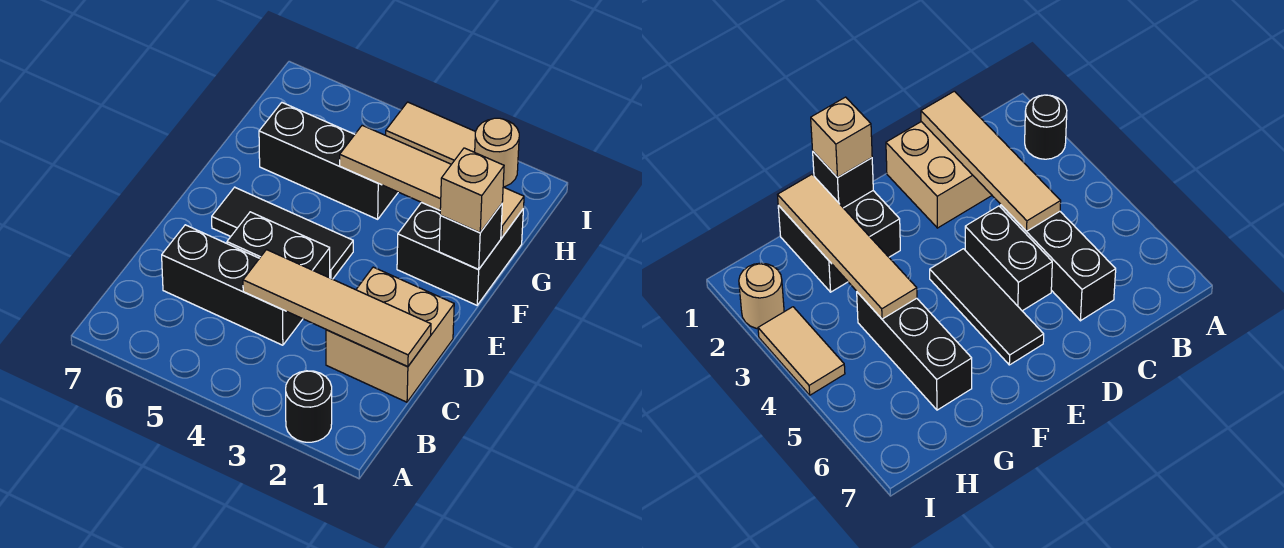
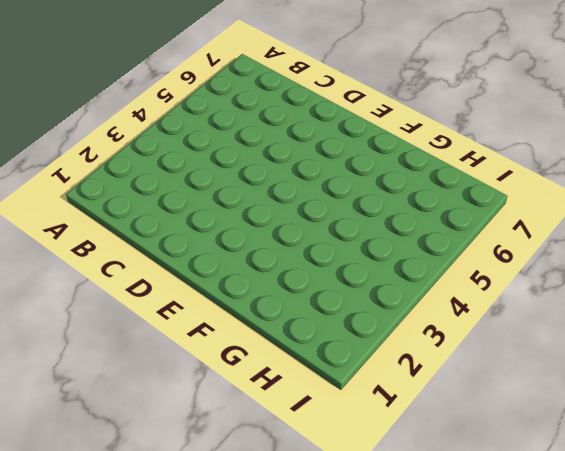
none -> black round brick A2 level 1
none -> tan brick C1:D2 level 1
none -> black brick C4:C6 level 1

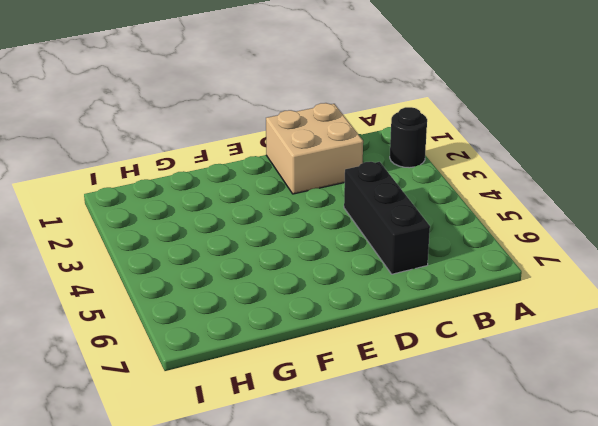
none -> black brick D4:D5 level 1
none -> black tile E4:E6 level 1
none -> black brick F1:G2 level 1

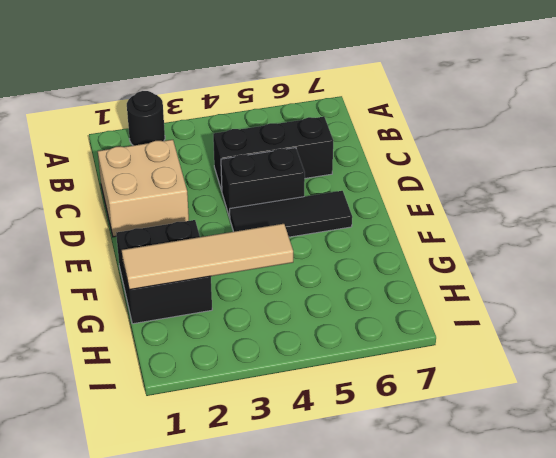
none -> black brick G4:G6 level 1
none -> tan round brick I2 level 1
none -> tan tile I3:I4 level 1

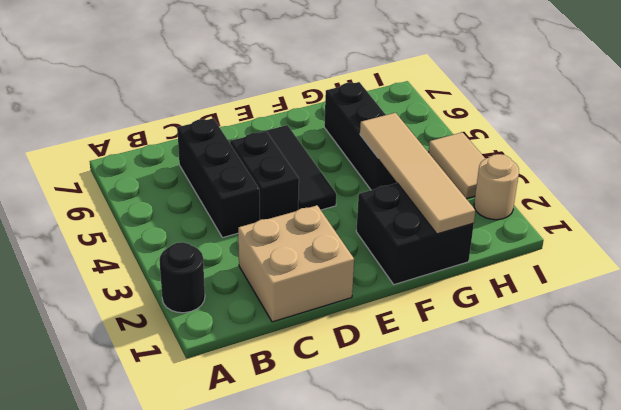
none -> tan tile C1:C4 level 2
none -> black brick F1 level 2
none -> tan brick F1 level 3

